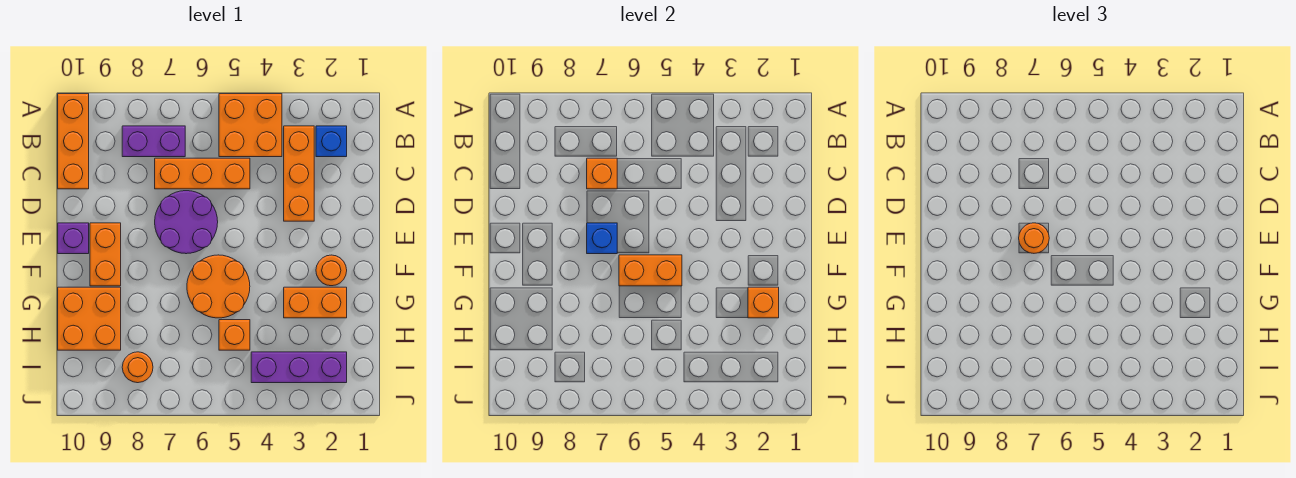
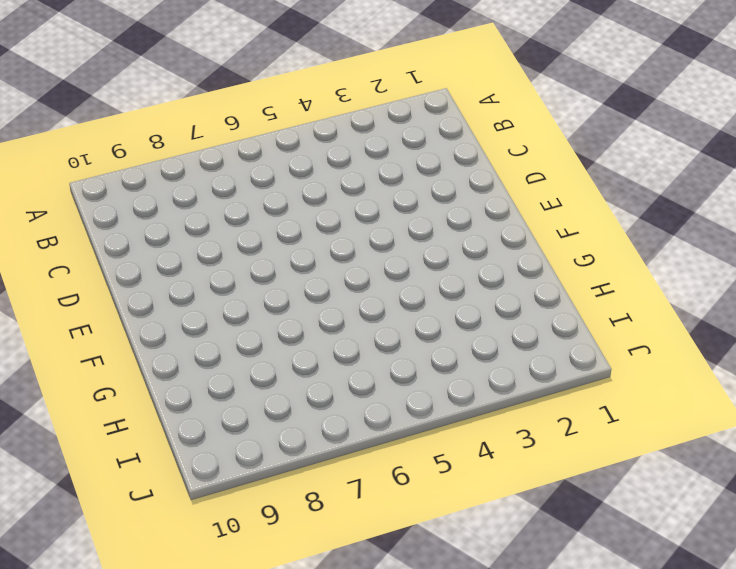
none -> orange brick A4:B5 level 1
none -> orange brick A10:C10 level 1
none -> blue brick B2 level 1

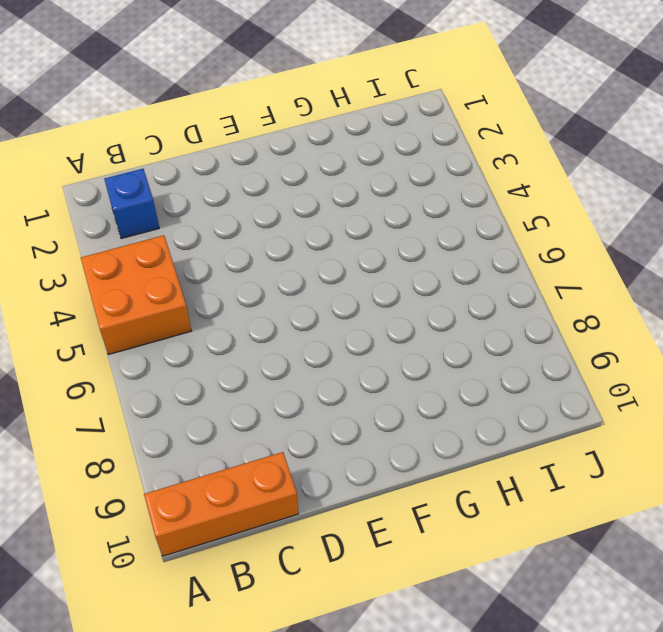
none -> orange brick B3:D3 level 1
none -> purple brick B7:B8 level 1
none -> orange brick C5:C7 level 1

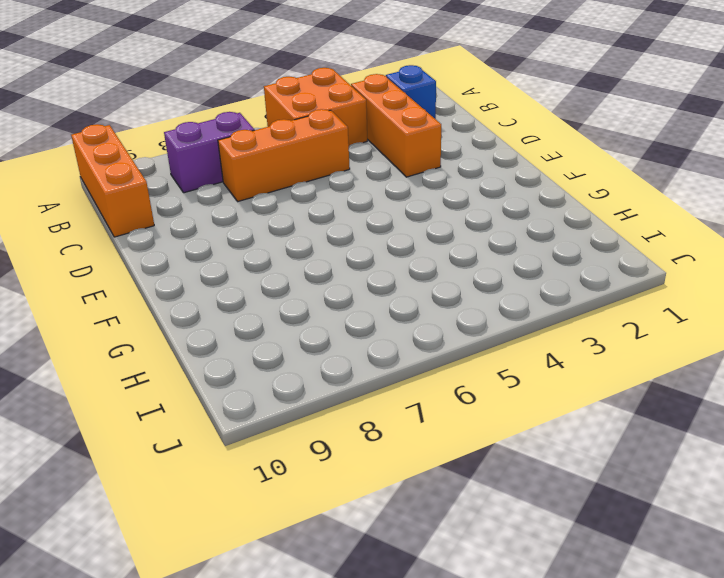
none -> purple round brick D6:E7 level 1
none -> orange brick E9:F9 level 1
none -> purple brick E10 level 1

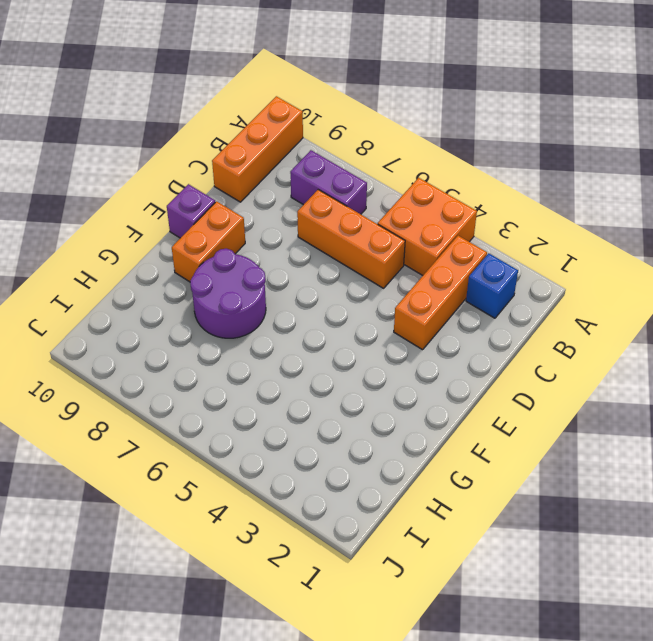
purple round brick F7:G8 level 1 -> purple round brick D6:E7 level 1
none -> orange round brick F2 level 1
none -> orange round brick F5:G6 level 1
none -> orange brick G2:G3 level 1

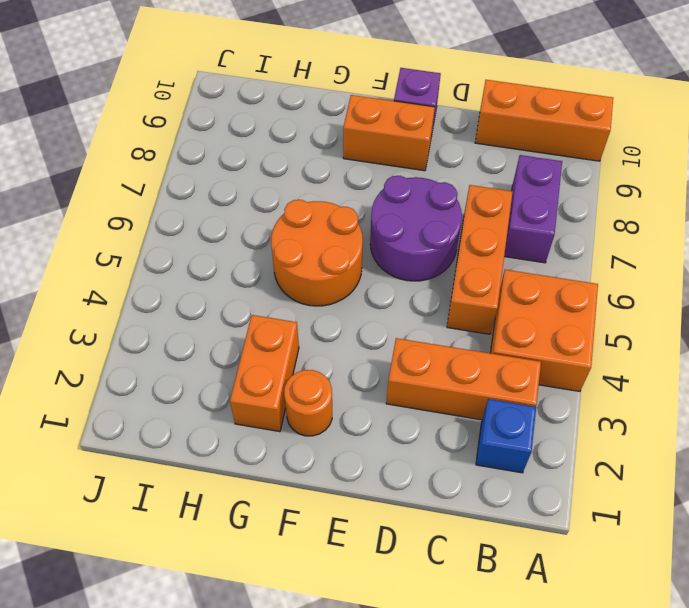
none -> orange brick G9:H10 level 1
none -> orange brick H5 level 1
none -> purple brick I2:I4 level 1

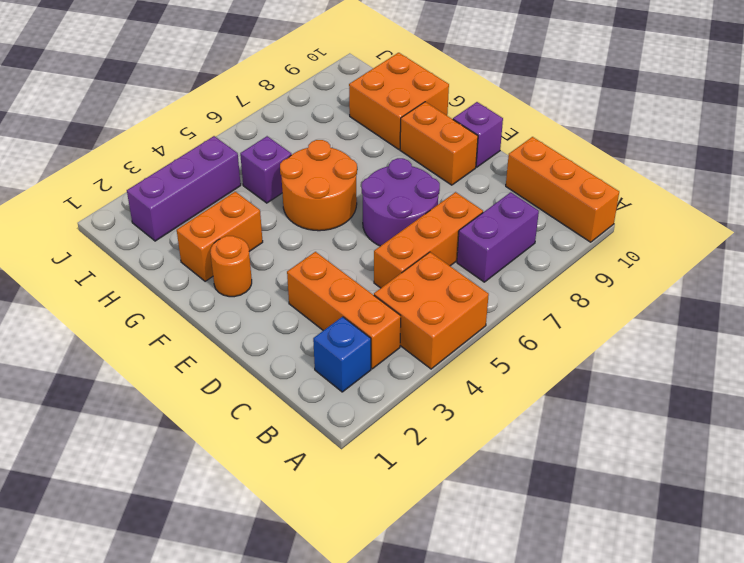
purple brick H5 level 1 -> orange brick H5 level 1
none -> orange round brick I8 level 1
none -> orange brick C7 level 2
none -> blue brick E7 level 2

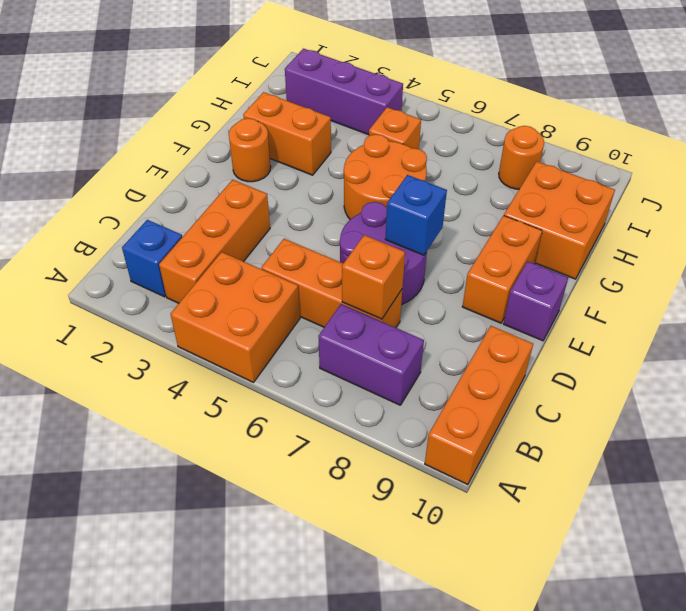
none -> orange brick F5:F6 level 2
none -> orange brick G2 level 2
none -> orange round brick E7 level 3

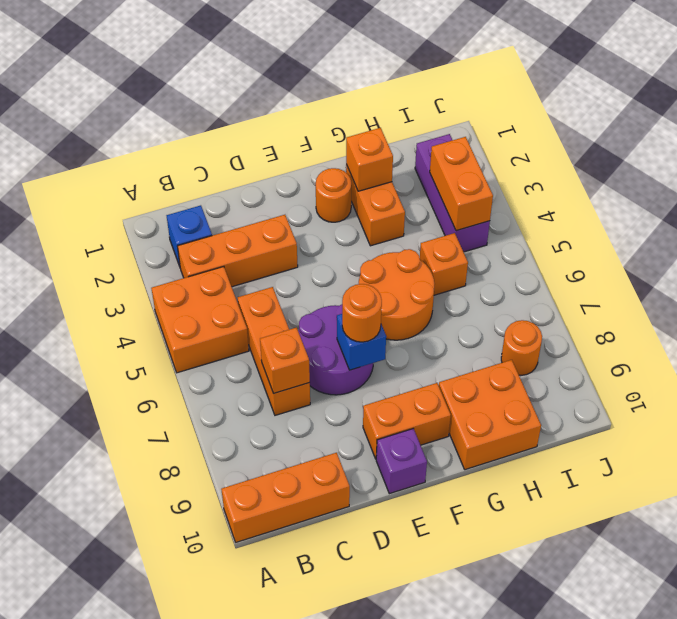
orange brick I3:I4 level 2 -> orange brick F5:F6 level 2
none -> purple brick B7:B8 level 1

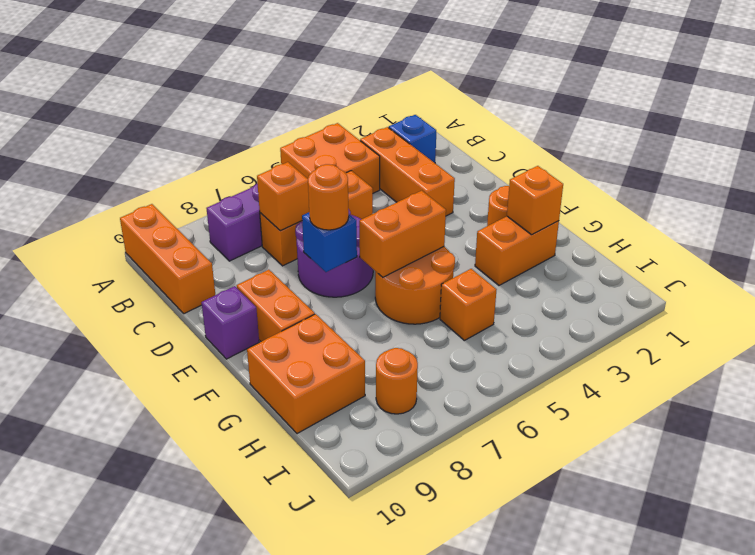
none -> purple brick I2:I4 level 1

